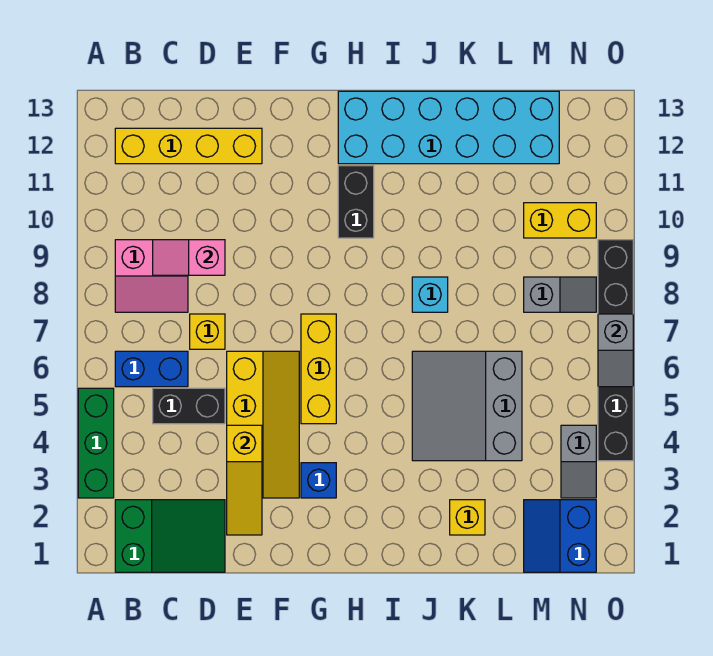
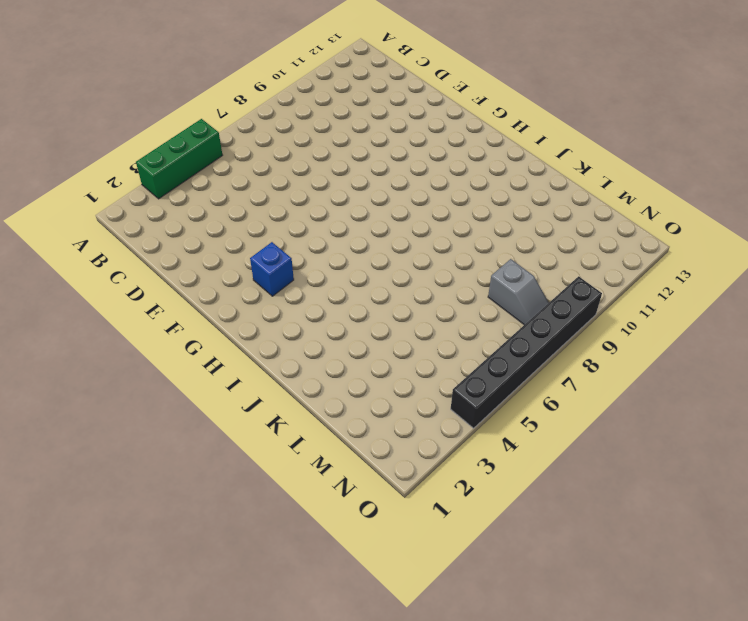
none -> green slope B1:D2 level 1 top B
none -> blue brick B6:C6 level 1
none -> pink slope B8:C9 level 1 top 9

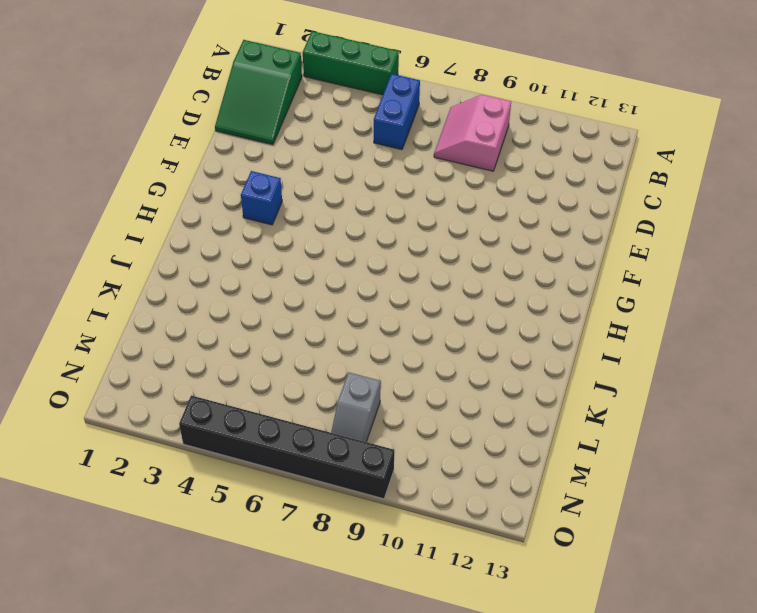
none -> yellow brick B12:E12 level 1
none -> black brick C5:D5 level 1
none -> yellow brick D7 level 1

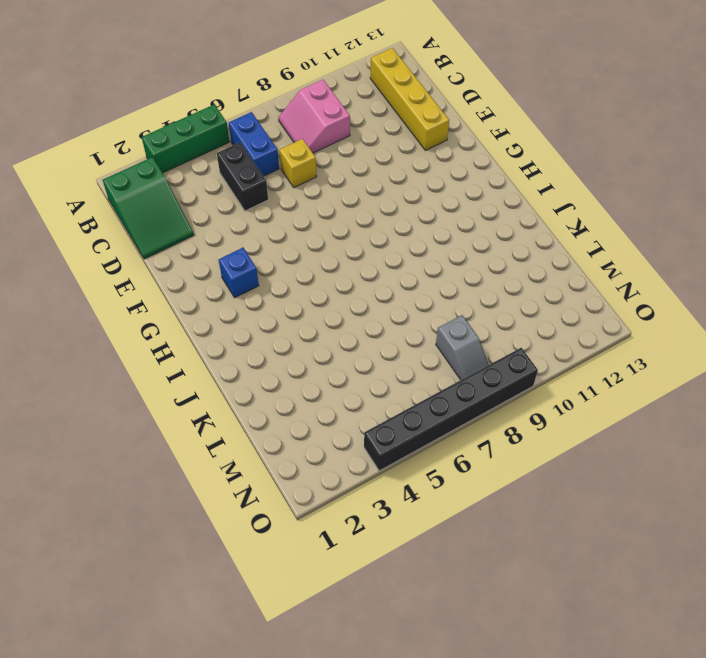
none -> yellow slope E3:F6 level 1 top E
none -> yellow brick G5:G7 level 1
none -> black brick H10:H11 level 1

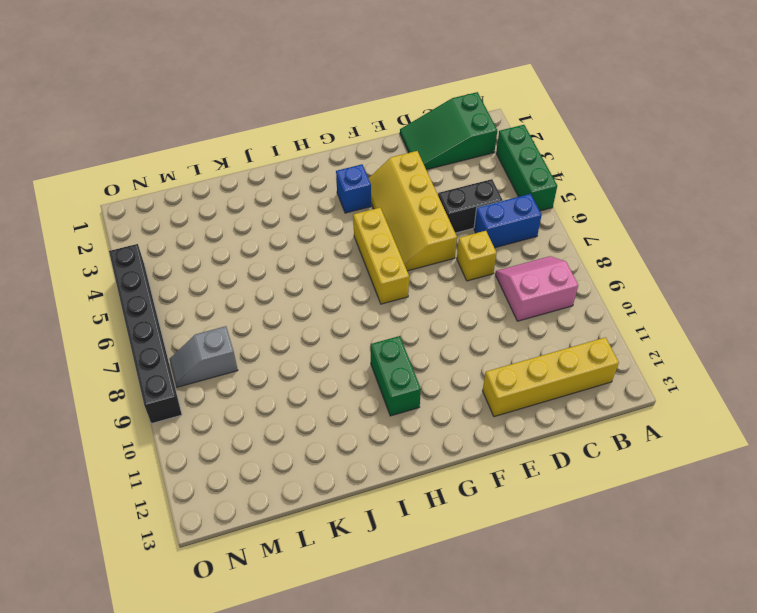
green brick H10:H11 level 1 -> black brick H10:H11 level 1
none -> cyan brick H12:M13 level 1
none -> grey slope J4:L6 level 1 top L
none -> cyan brick J8 level 1

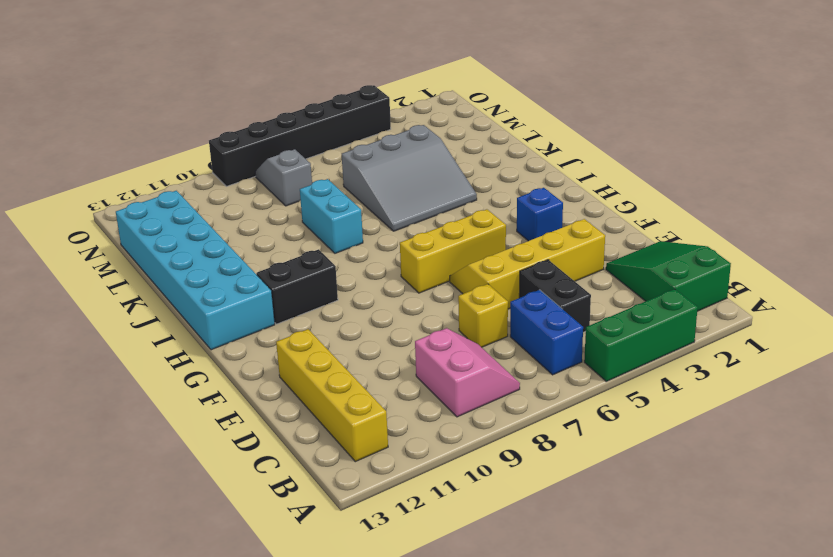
cyan brick J8:K8 level 1 -> cyan brick J8 level 1
none -> yellow brick K2 level 1
none -> blue slope M1:N2 level 1 top N
none -> yellow brick M10:N10 level 1

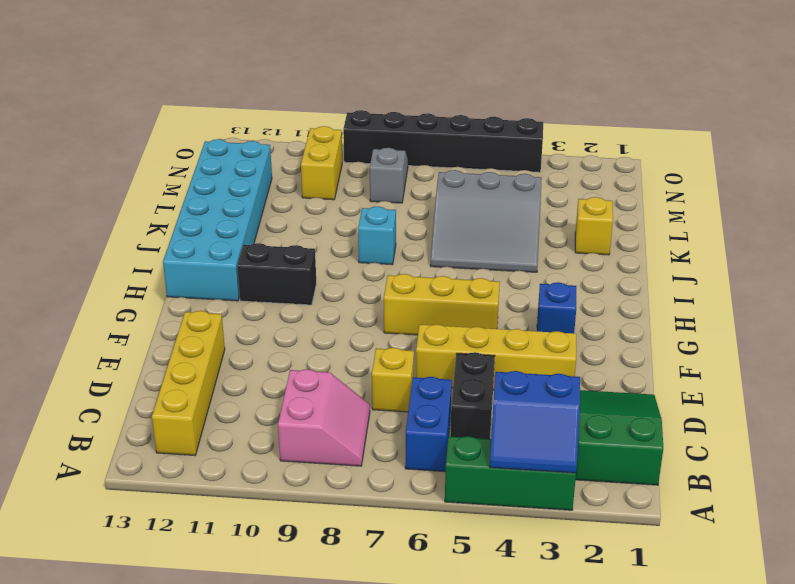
blue slope A3:B4 level 2 top B -> blue slope M1:N2 level 1 top N
none -> grey slope N3:N4 level 1 top 4
none -> pink slope C9:D9 level 2 top D
none -> yellow slope E2:E4 level 2 top 4

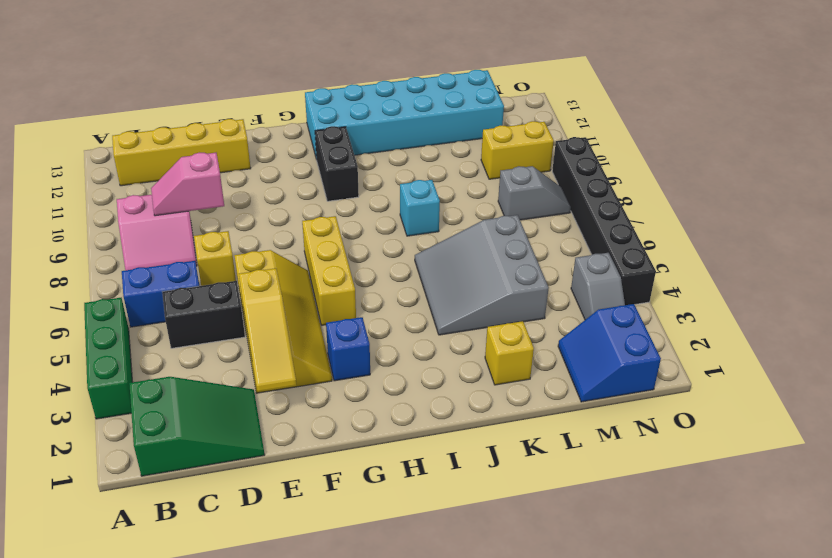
none -> grey slope O6:O7 level 2 top 7

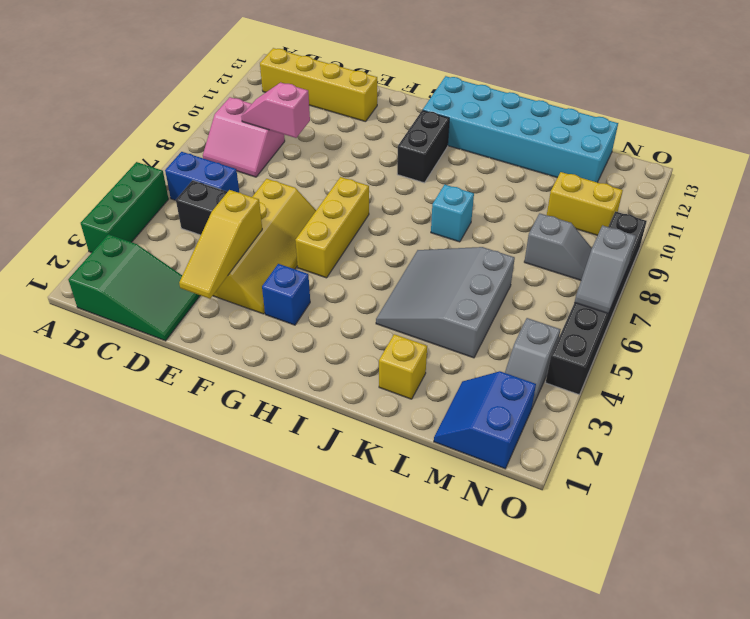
none -> yellow brick D7 level 1

